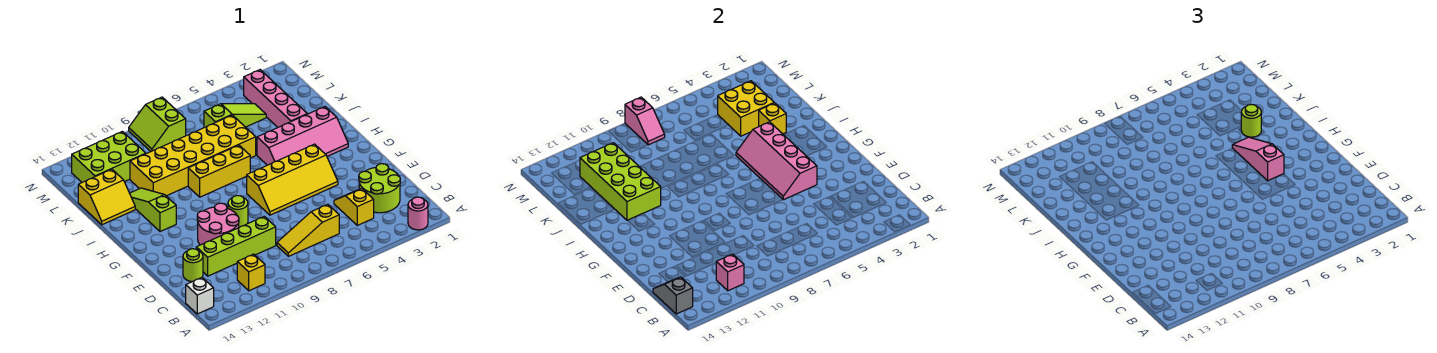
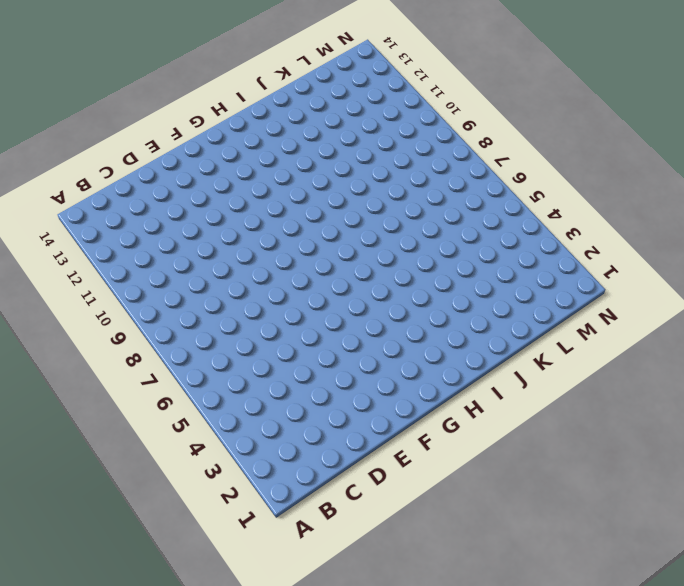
none -> pink round brick A2 level 1
none -> yellow brick B11 level 1
none -> white brick B14 level 1

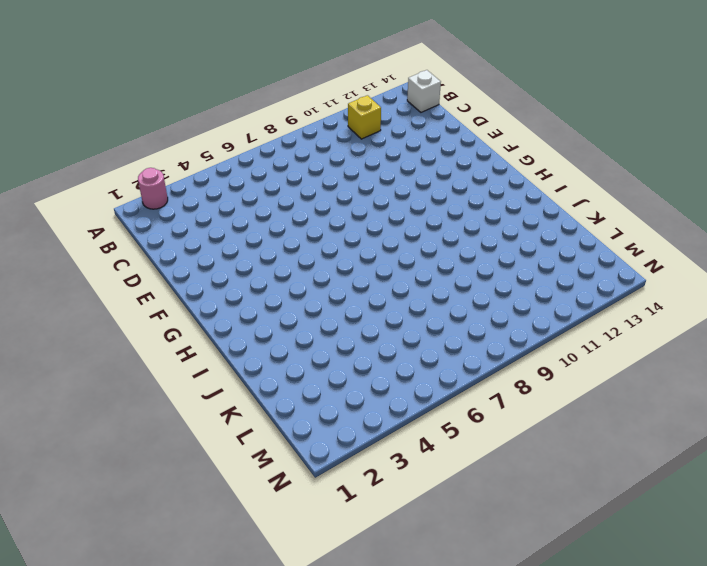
none -> lime round brick C2:D3 level 1
none -> yellow slope C4:D4 level 1 top C
none -> yellow slope C6:C8 level 1 top 6

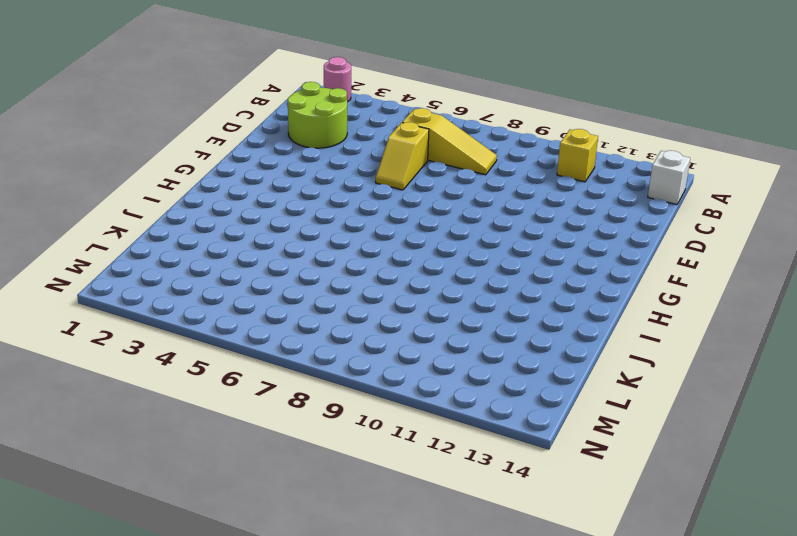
yellow slope D6:E6 level 1 top D -> yellow slope C4:D4 level 1 top C
none -> lime brick D9:D12 level 1
none -> lime round brick D13 level 1
none -> pink round brick E10:F11 level 1

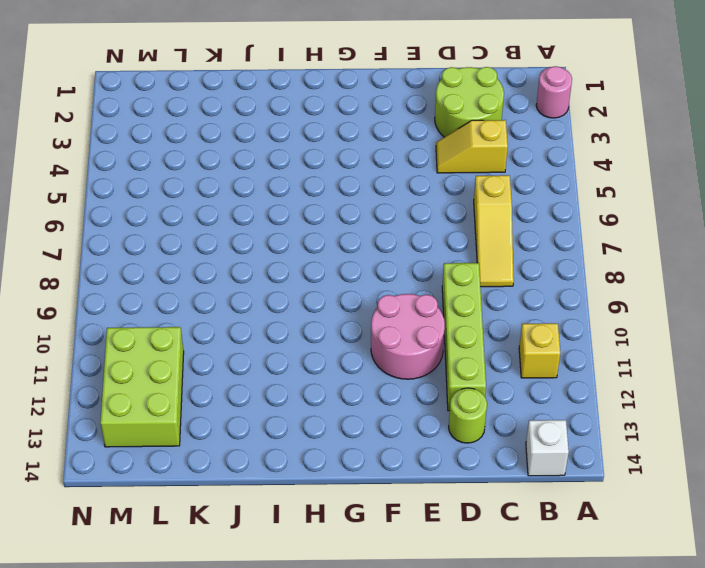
none -> yellow slope F4:G7 level 1 top G
none -> lime round brick F9 level 1
none -> pink slope H2:I5 level 1 top I

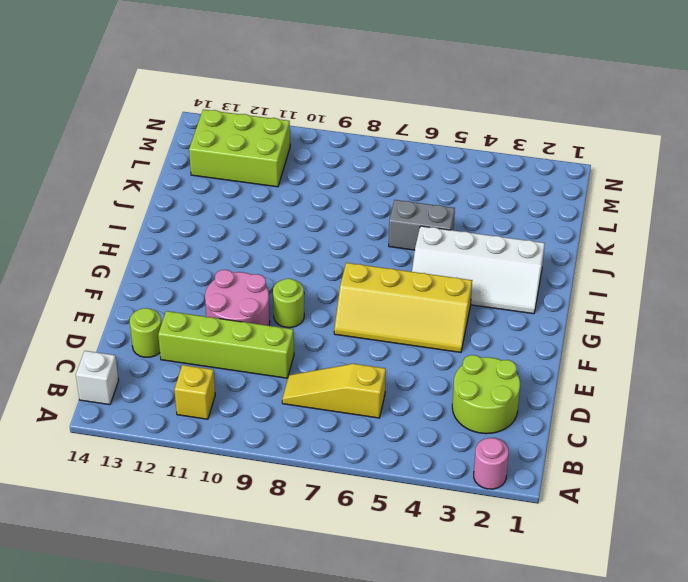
white slope H2:I5 level 1 top I -> pink slope H2:I5 level 1 top I
grey brick J5:J6 level 1 -> yellow brick J6:K11 level 1
none -> yellow slope C4:D4 level 1 top C
none -> lime slope H12:J12 level 1 top H
none -> yellow brick I7:I9 level 1

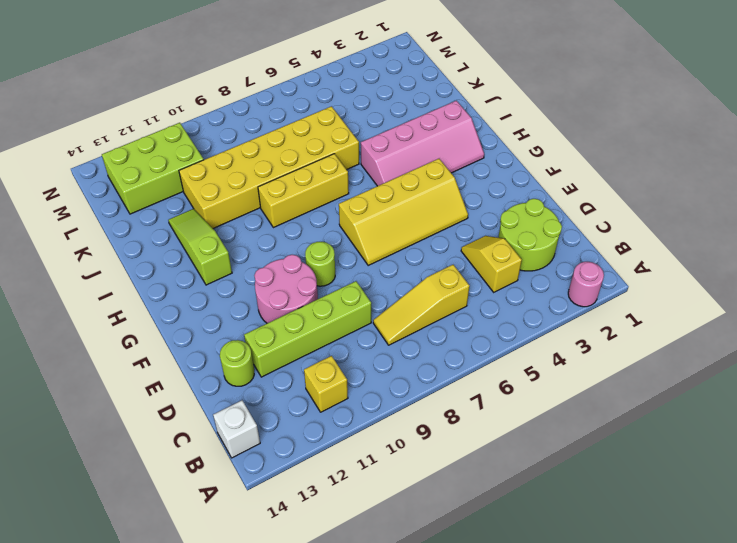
none -> pink brick J3:M3 level 1
none -> yellow slope J13:K14 level 1 top K
none -> lime slope L4:L6 level 1 top 6

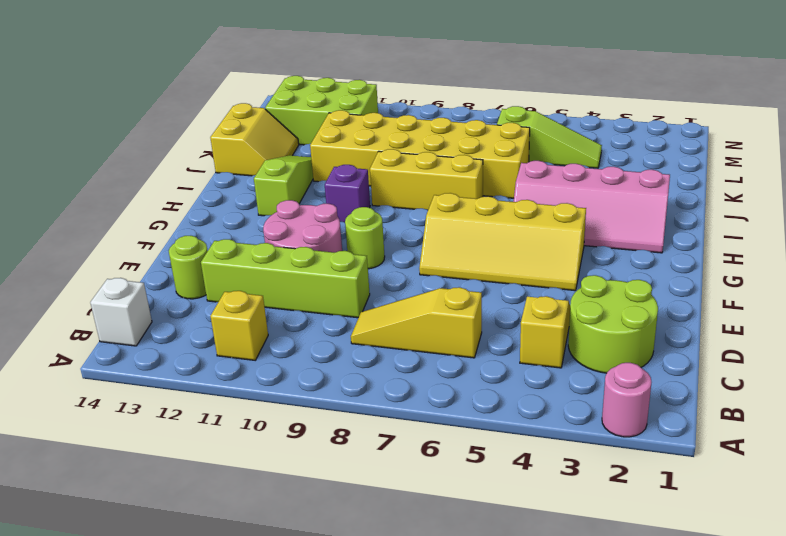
purple brick H10 level 1 -> none
yellow slope J13:K14 level 1 top 14 -> yellow slope J13:K14 level 1 top K
none -> pink brick J3:M3 level 1
none -> lime slope M8:N9 level 1 top 8
none -> pink brick B11 level 2

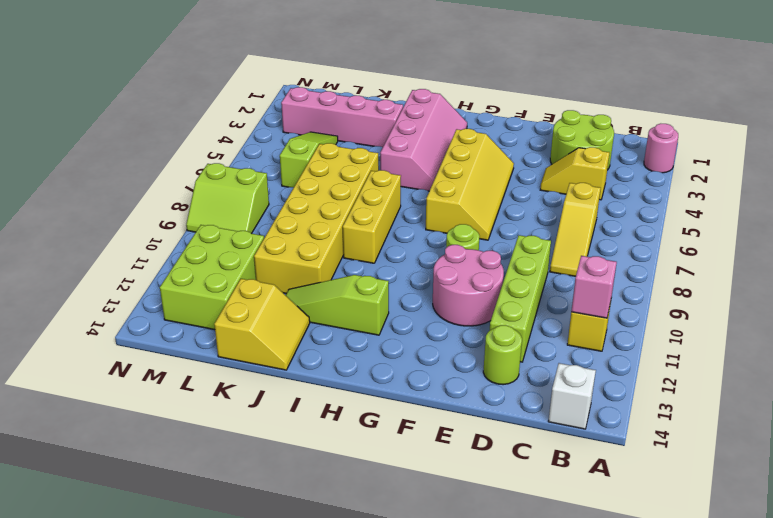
none -> grey slope B14:C14 level 2 top B
none -> pink slope F4:I5 level 2 top 4
none -> lime brick I11:L12 level 2

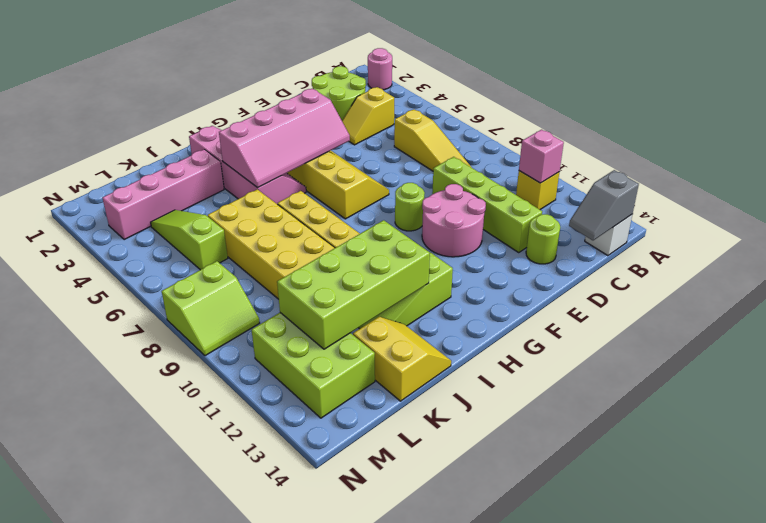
none -> yellow brick J3 level 2
none -> yellow brick K3:L4 level 2
none -> pink slope M8:N8 level 2 top N

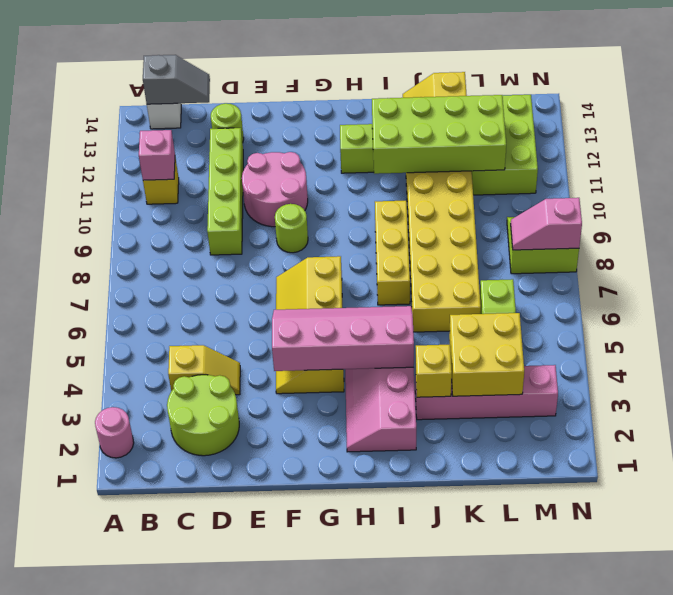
none -> yellow slope C6:C8 level 1 top 6
none -> pink slope G4:I4 level 3 top G
none -> lime round brick J3 level 3

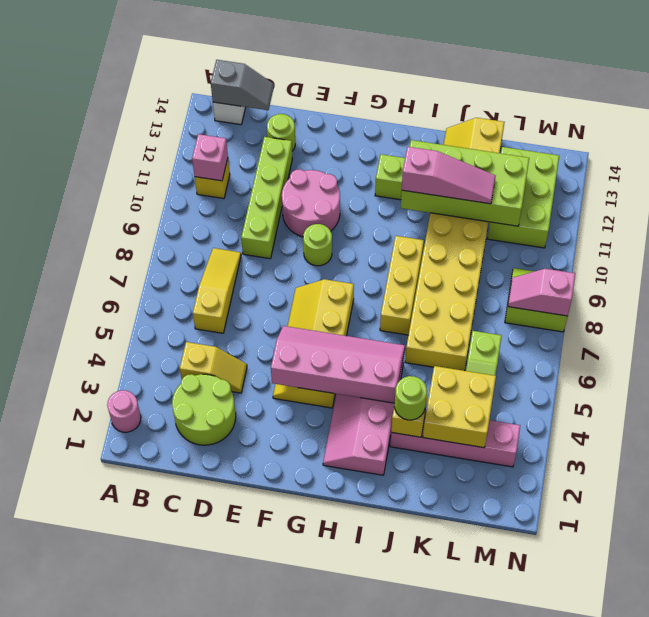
pink slope I11:K11 level 3 top I -> pink slope G4:I4 level 3 top G

